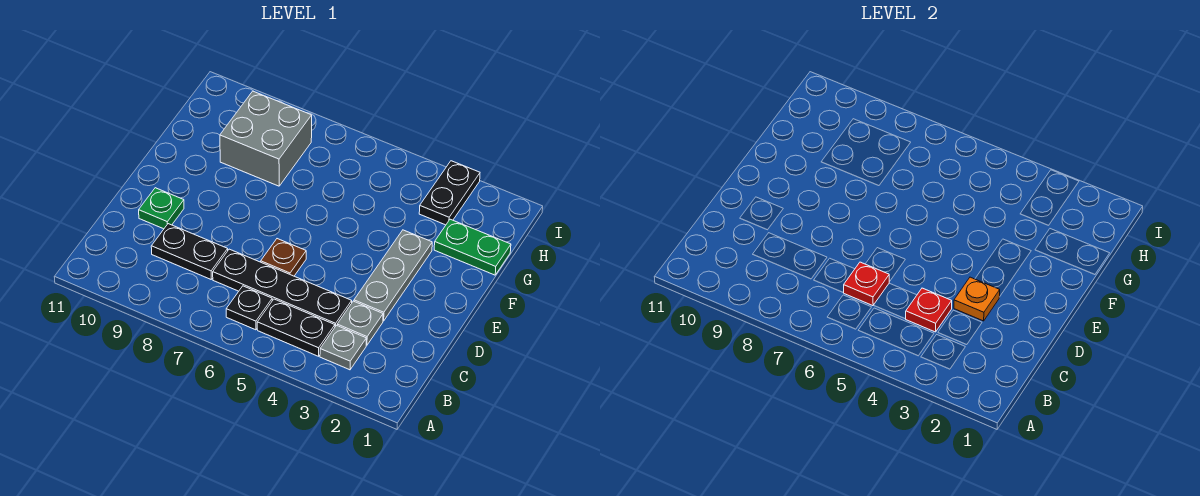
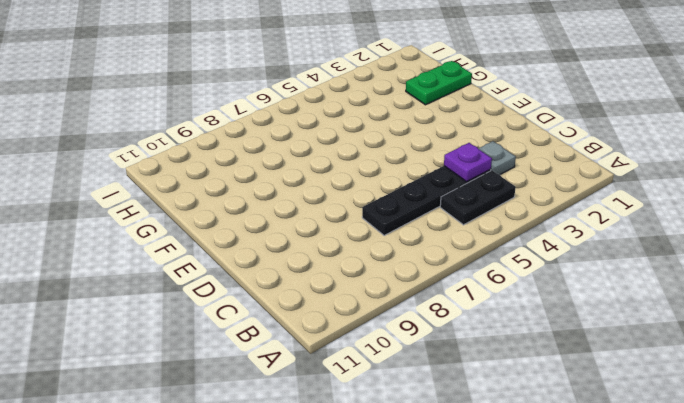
purple plate C4 level 2 -> red plate C4 level 2
none -> grey plate B3 level 1
none -> black plate B6 level 1
none -> black plate C8:C9 level 1

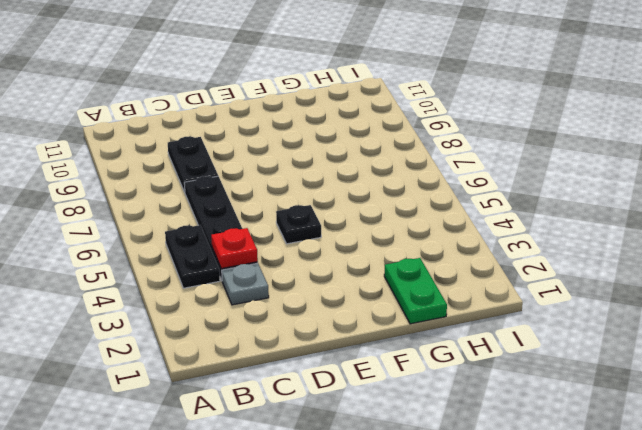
black plate E5 level 1 -> black plate B6 level 1
none -> grey plate B3 level 1
none -> grey plate D3:F3 level 1
none -> brown plate D6 level 1

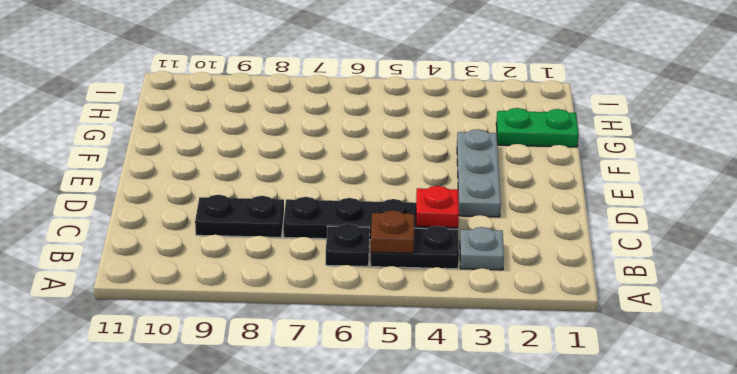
brown plate B5 level 2 -> brown plate D6 level 1
none -> grey plate C3 level 1
none -> green plate D10 level 1
none -> grey brick G8:H9 level 1

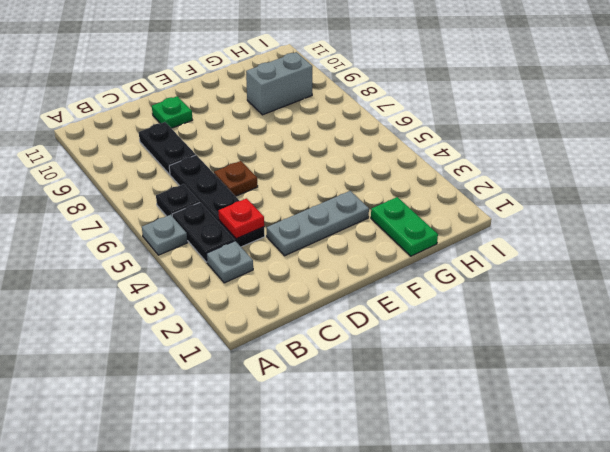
grey plate A5 level 1 -> grey plate C3 level 1
grey brick G9:H9 level 1 -> grey brick G8:H9 level 1
none -> black plate H3:I3 level 1
none -> red plate C6 level 2
none -> orange plate D3 level 2

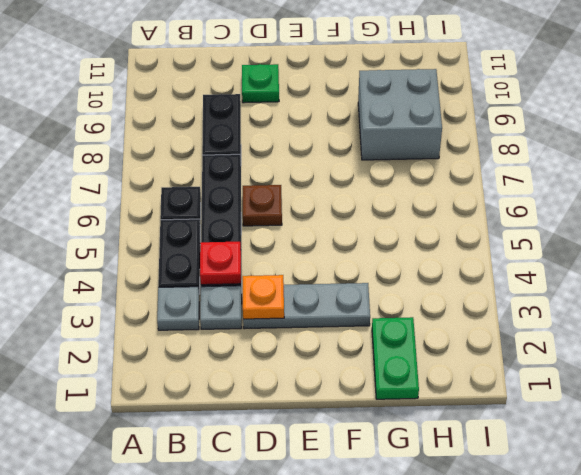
none -> black plate H3:I3 level 1
none -> red plate C6 level 2

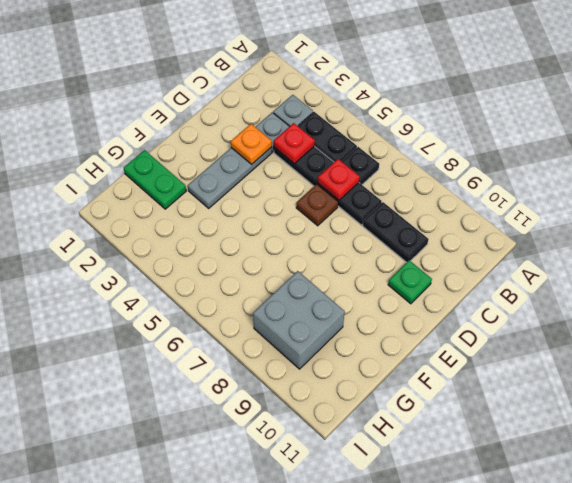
none -> black plate H3:I3 level 1

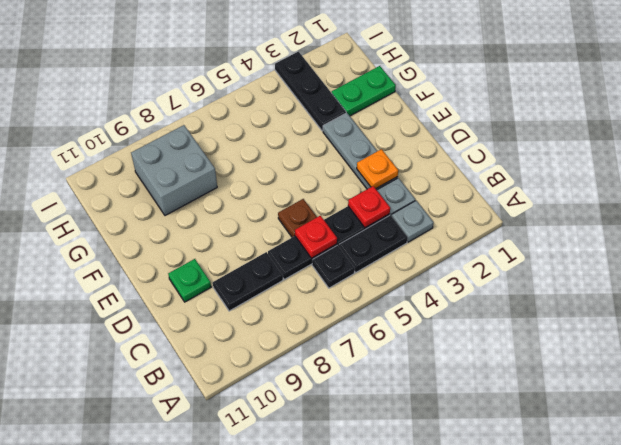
black plate G3:I3 level 1 -> black plate H3:I3 level 1

